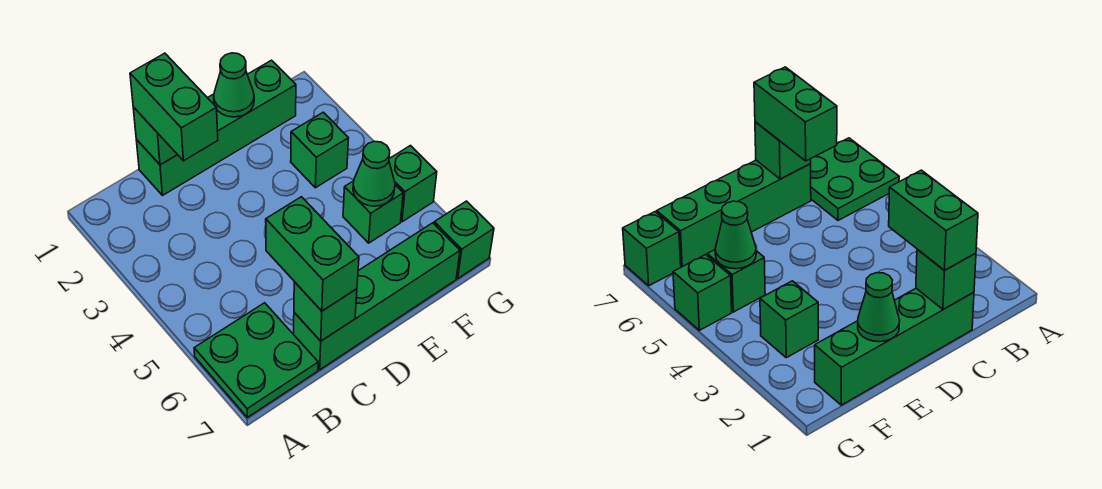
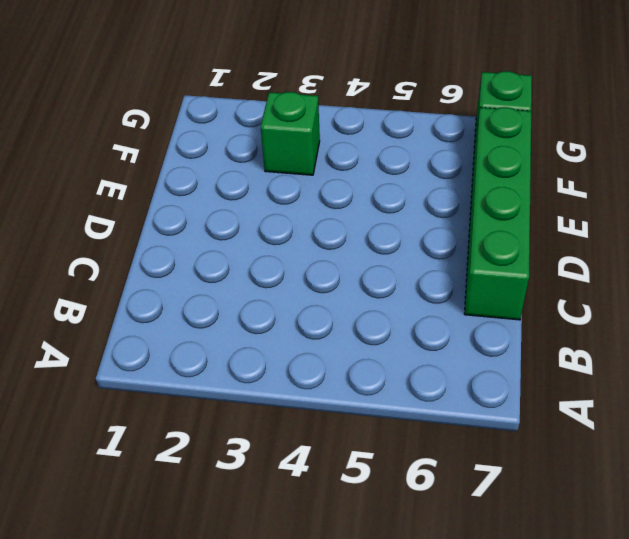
none -> green plate A6:B7 level 1
none -> green brick C1:F1 level 1
none -> green brick F5 level 1

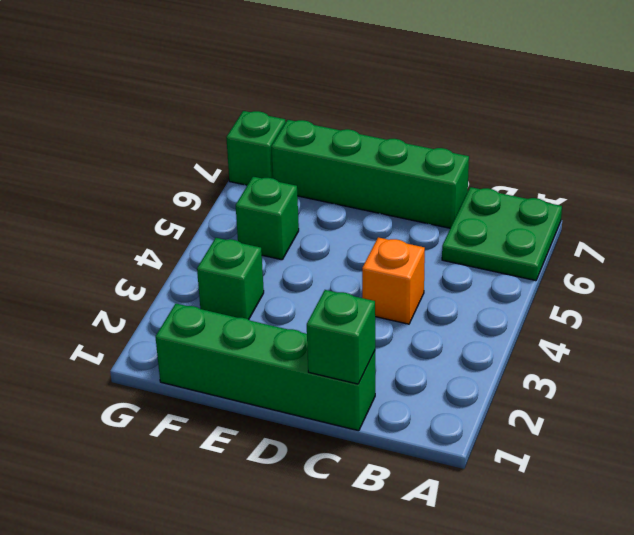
orange brick C4 level 1 -> none
none -> green brick G5 level 1
none -> green brick C7 level 2
none -> green cone E1 level 2

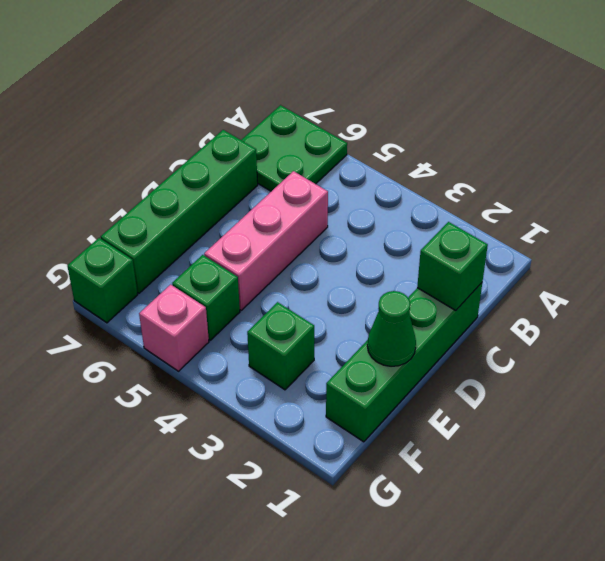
pink brick C5:E5 level 1 -> none
pink brick G5 level 1 -> green brick G5 level 1
none -> green brick C7 level 2
none -> green cone F5 level 2
none -> green brick C1:C2 level 3

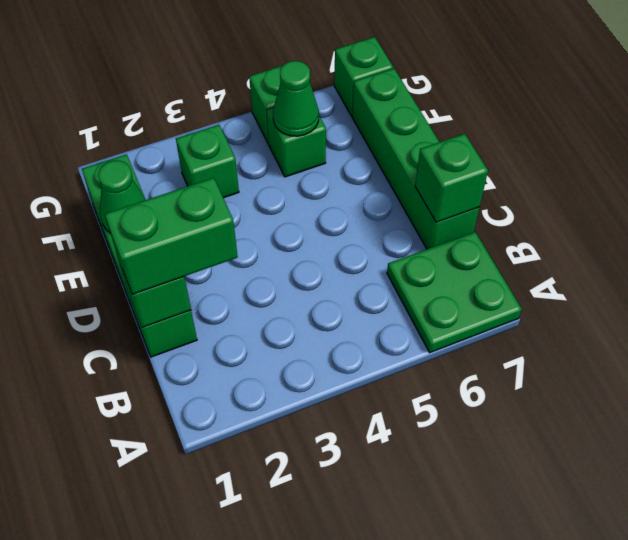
none -> green brick C6:C7 level 3

